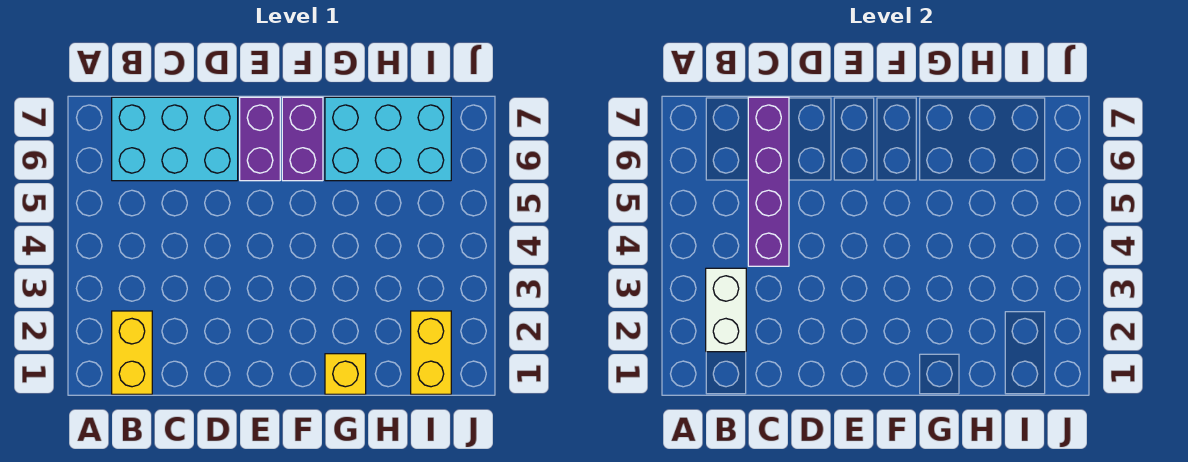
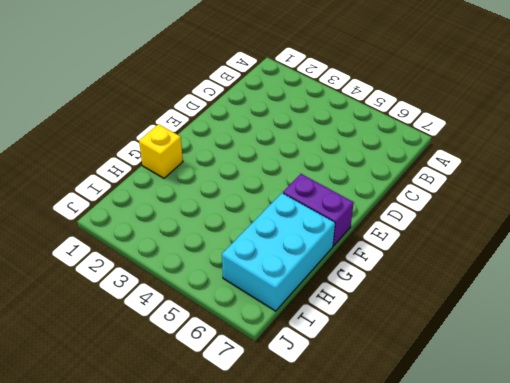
none -> yellow brick B1:B2 level 1
none -> cyan brick B6:D7 level 1

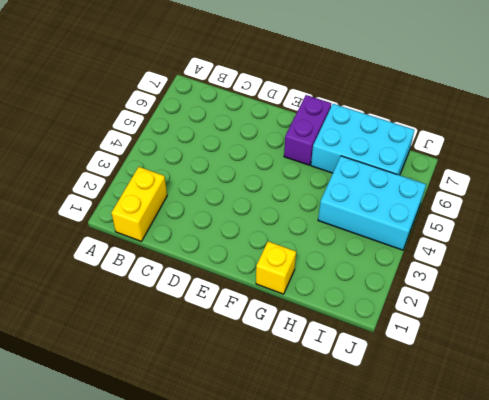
cyan brick H4:J5 level 1 -> cyan brick B6:D7 level 1
none -> purple brick E6:E7 level 1
none -> yellow brick I1:I2 level 1

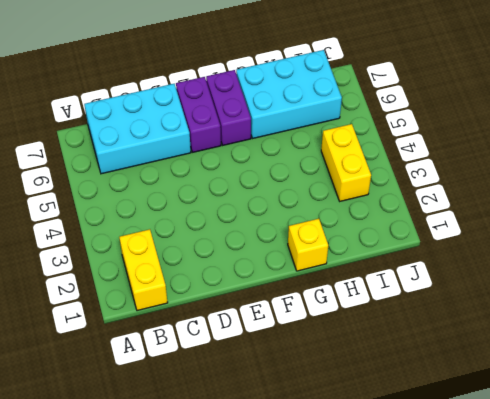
yellow brick I3:I4 level 1 -> yellow brick I1:I2 level 1
none -> white brick B2:B3 level 2
none -> purple brick C4:C7 level 2

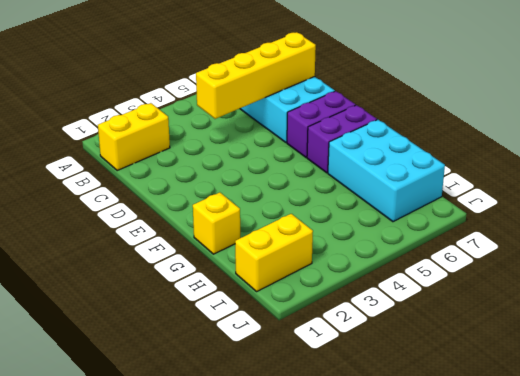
yellow brick C4:C7 level 2 -> purple brick C4:C7 level 2
none -> white brick B2:B3 level 2

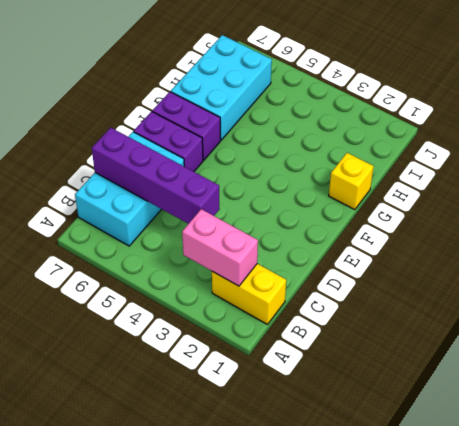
pink brick B2:B3 level 2 -> white brick B2:B3 level 2
none -> yellow brick I1:I2 level 1

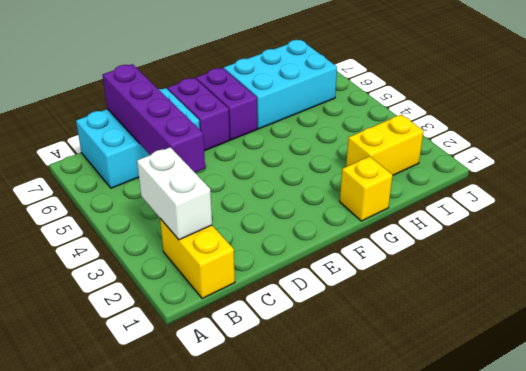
yellow brick H2:I2 level 1 -> yellow brick I1:I2 level 1

